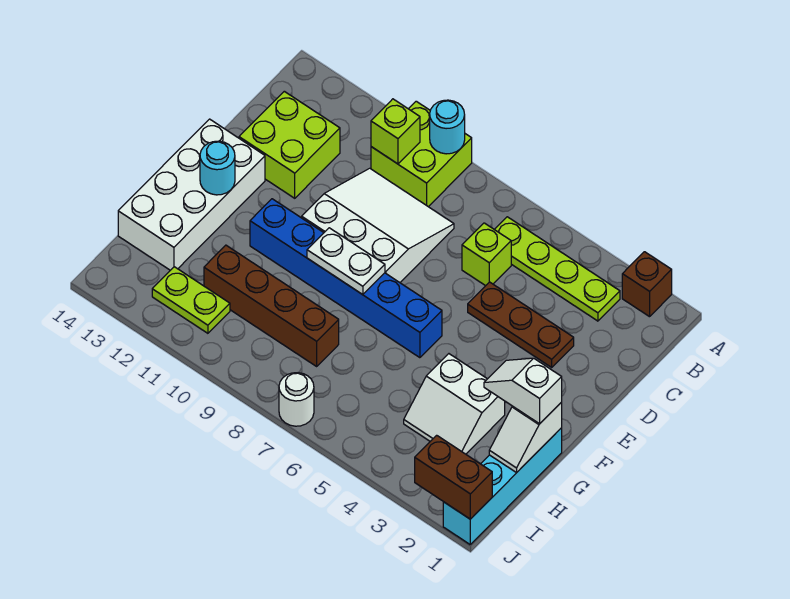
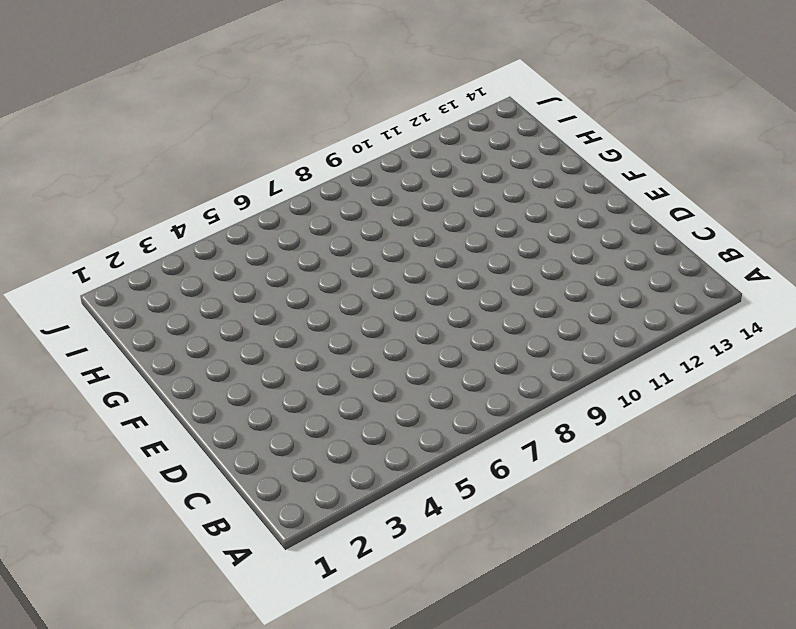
none -> brown brick A2 level 1
none -> lime brick A9:B10 level 1
none -> lime plate B3:B6 level 1

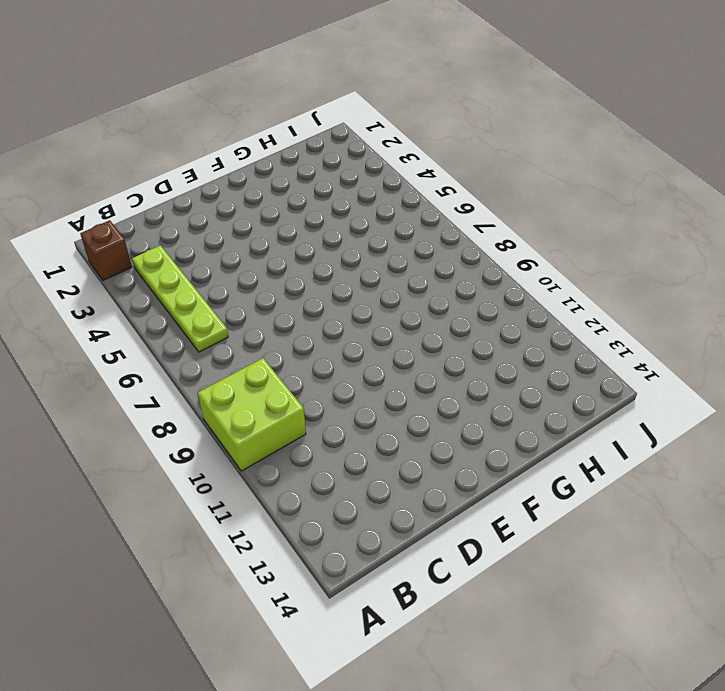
none -> lime brick C6 level 1
none -> white slope C8:E10 level 1 top E
none -> lime brick C12:D13 level 1

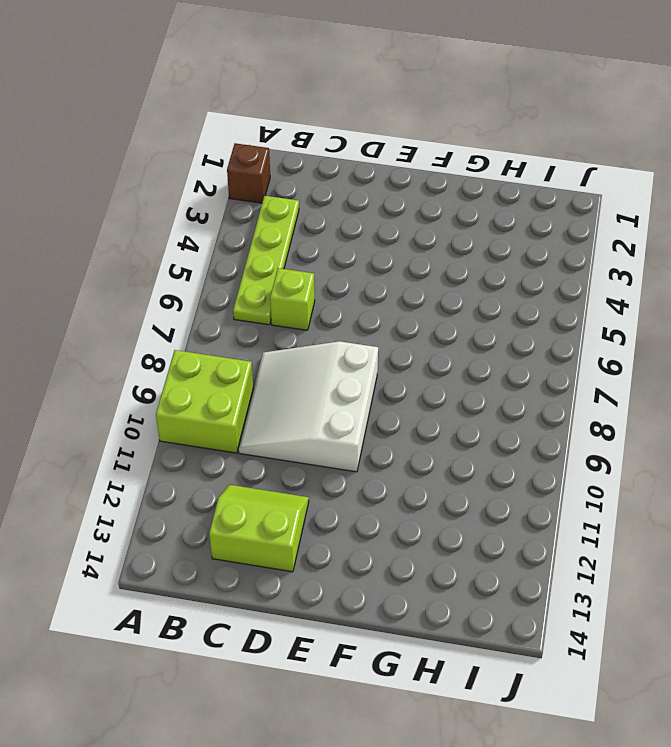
lime slope C12:D13 level 1 top 13 -> lime brick C12:D13 level 1
none -> brown plate D3:D5 level 1
none -> white brick E13:H14 level 1
none -> blue brick F6:F11 level 1

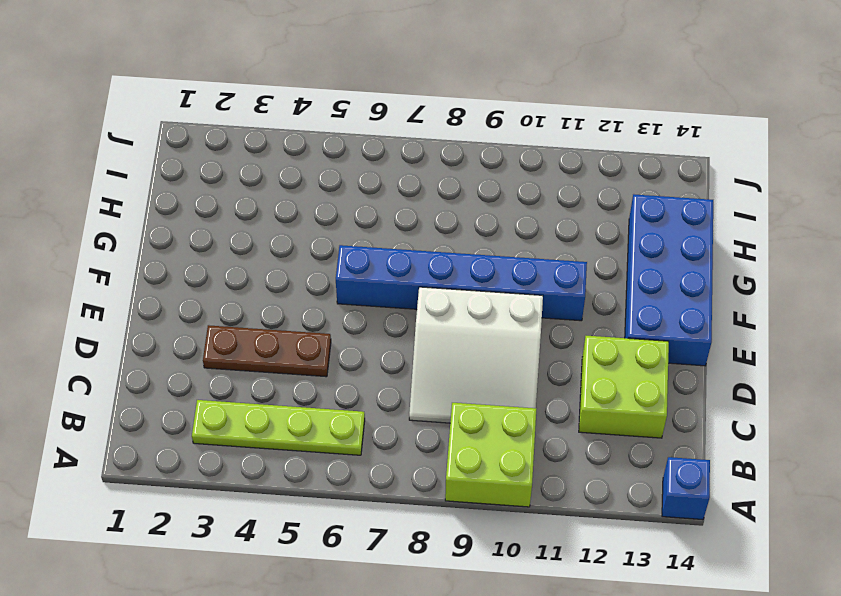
blue brick A14 level 1 -> none
blue brick E13:H14 level 1 -> white brick E13:H14 level 1
none -> brown brick A2 level 1
none -> lime brick C6 level 1
none -> cyan brick G1:J1 level 1

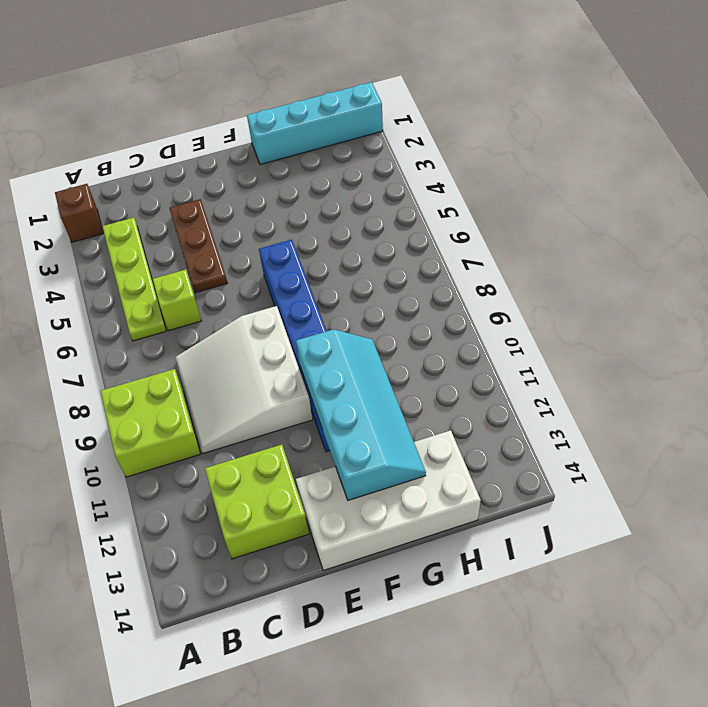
cyan slope F10:G13 level 2 top F -> cyan round brick F13 level 2
none -> white slope G3:H4 level 1 top G
none -> brown brick H8:H11 level 1
none -> lime plate I11:I12 level 1

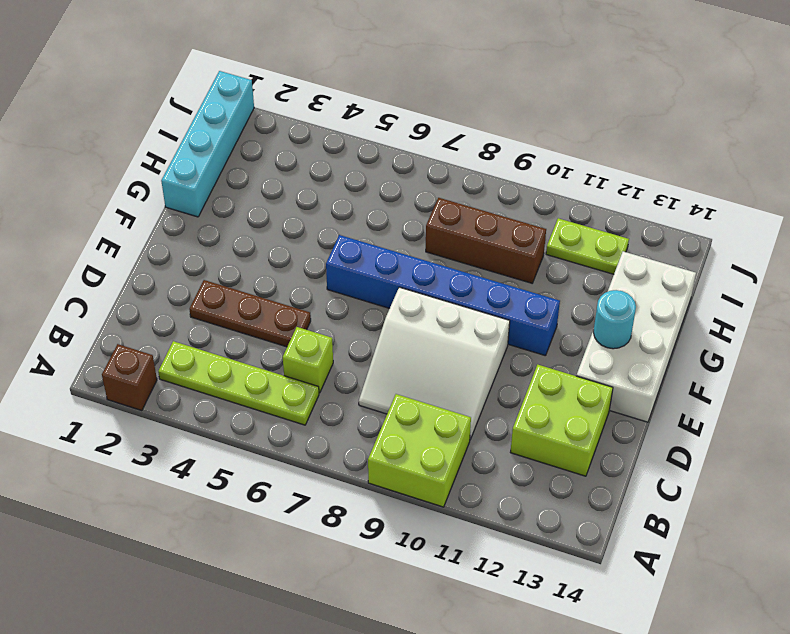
brown brick H8:H10 level 1 -> brown brick H8:H11 level 1
none -> white slope G3:H4 level 1 top G
none -> white round brick J7 level 1
none -> cyan round brick A9 level 2

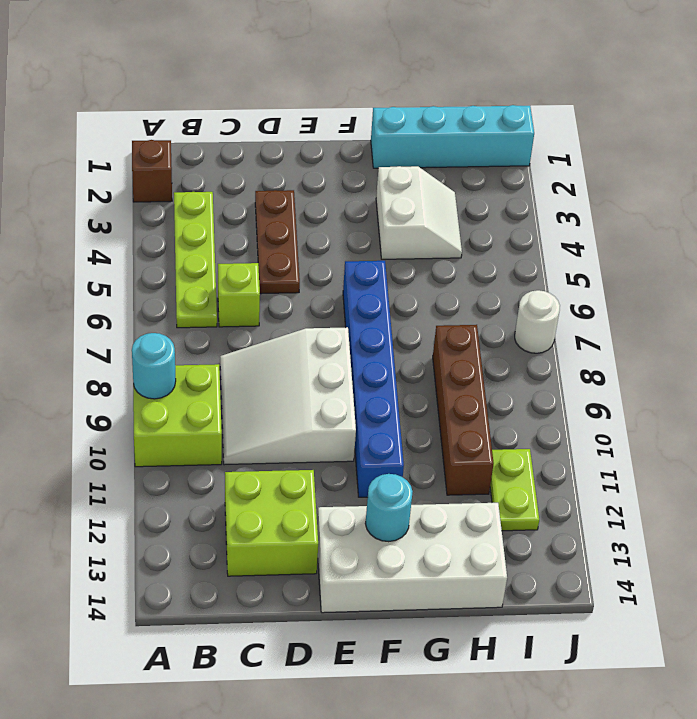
none -> lime brick B10 level 2
none -> white plate F8:F9 level 2
none -> white slope G1:H1 level 2 top G

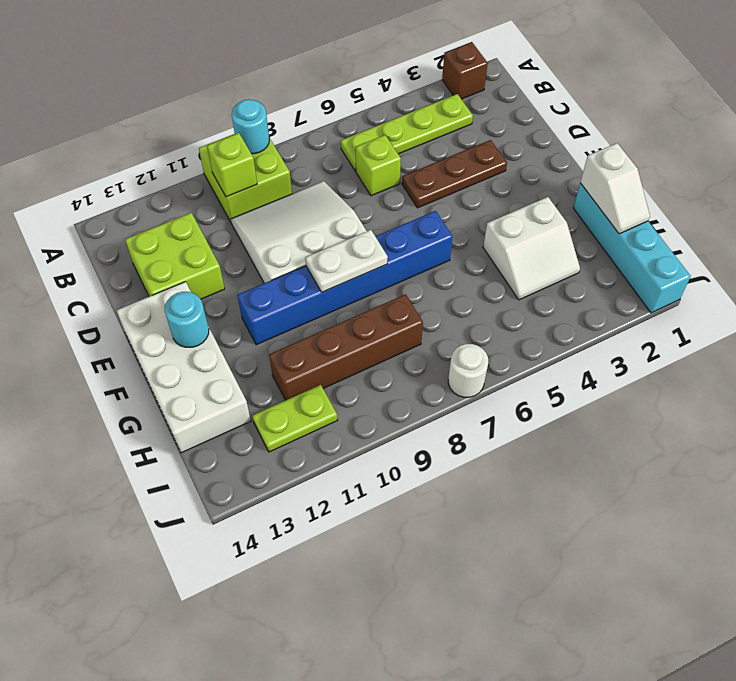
none -> brown brick J1:J2 level 2
none -> white slope G1:G2 level 3 top 1

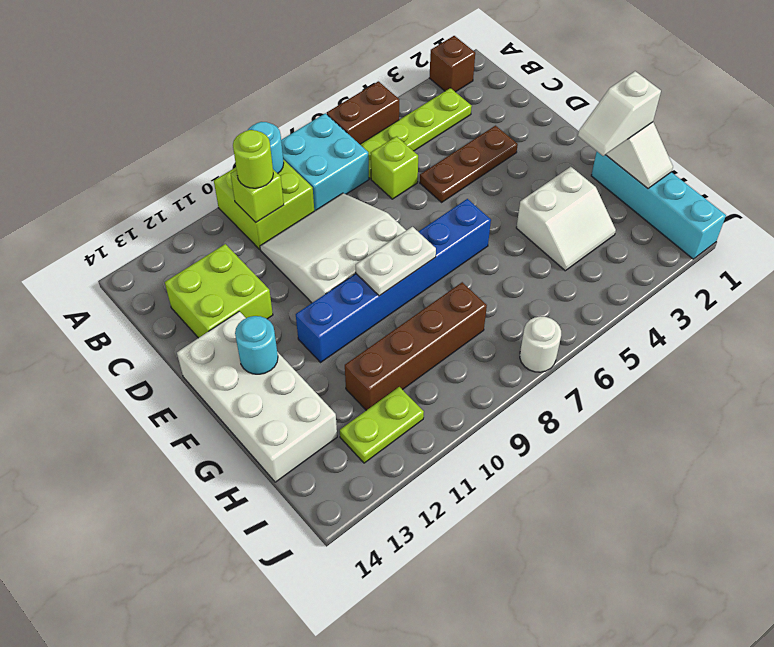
brown brick A5:A6 level 1 -> brown brick J1:J2 level 2
cyan brick A7:B8 level 1 -> none
lime round brick B10 level 3 -> none

